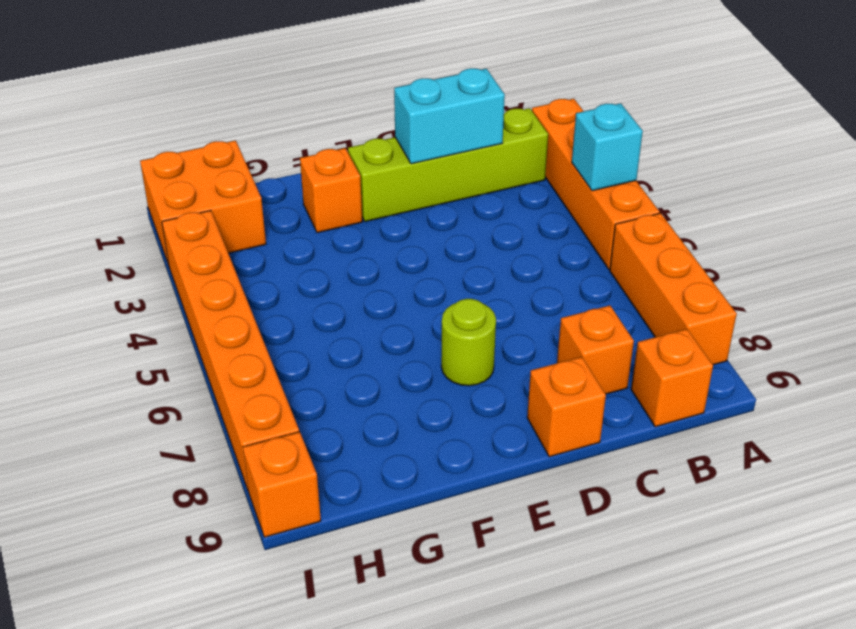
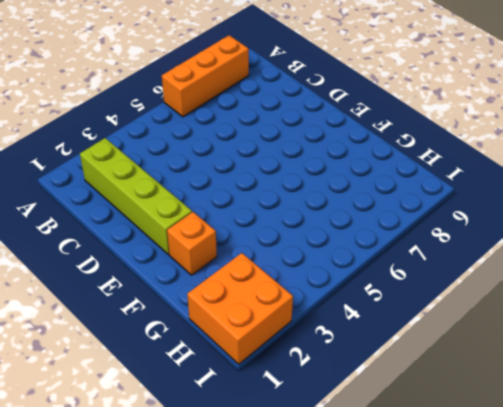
none -> orange brick A2:A5 level 1
none -> orange brick B9 level 1
none -> orange brick C8 level 1

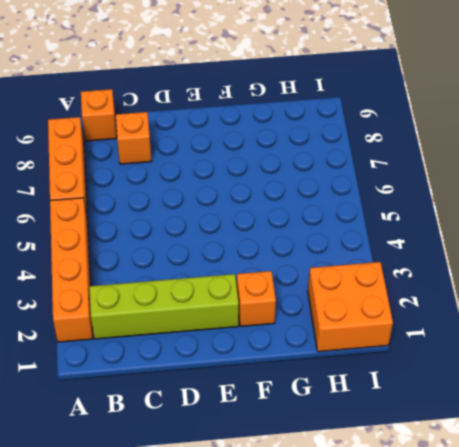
none -> orange brick D9 level 1
none -> lime round brick E7 level 1
none -> orange brick I3:I8 level 1

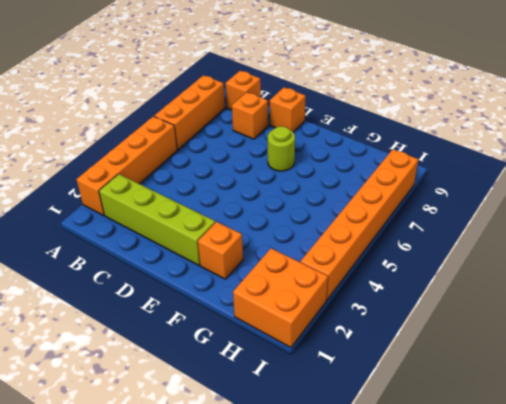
none -> orange brick I9 level 1
none -> cyan brick A4 level 2
none -> cyan brick C2:D2 level 2

